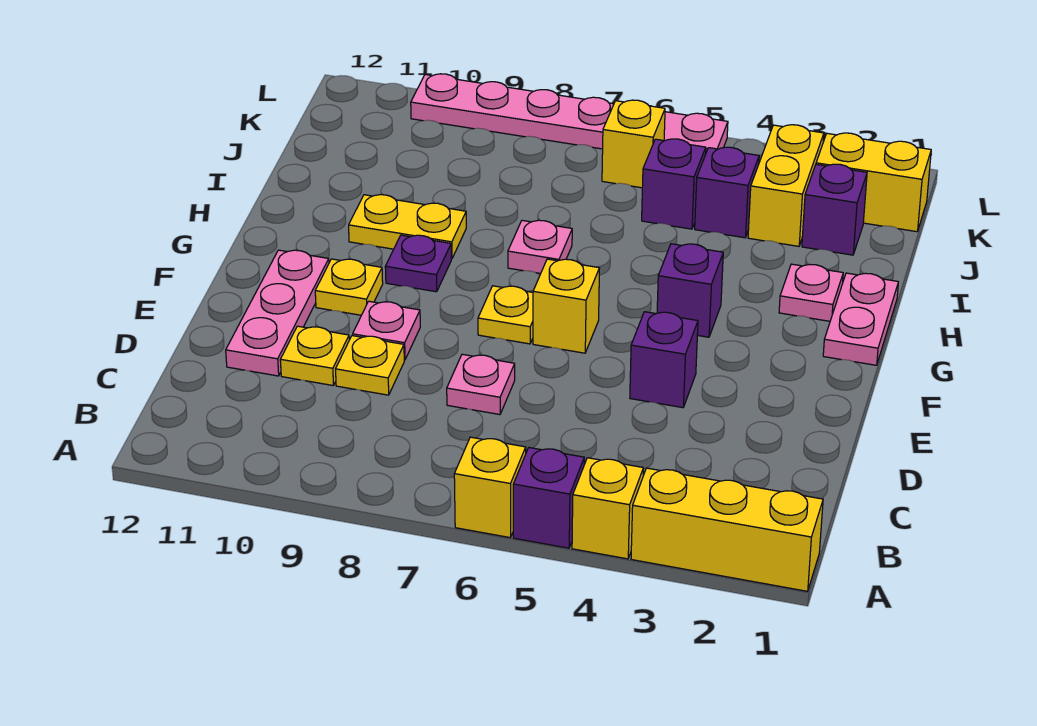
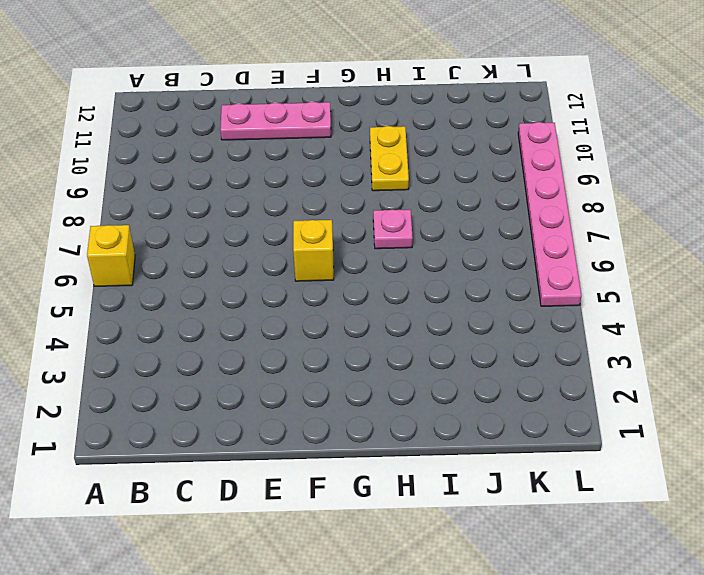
none -> yellow brick A1:A3 level 1
none -> yellow brick A4 level 1
none -> purple brick A5 level 1

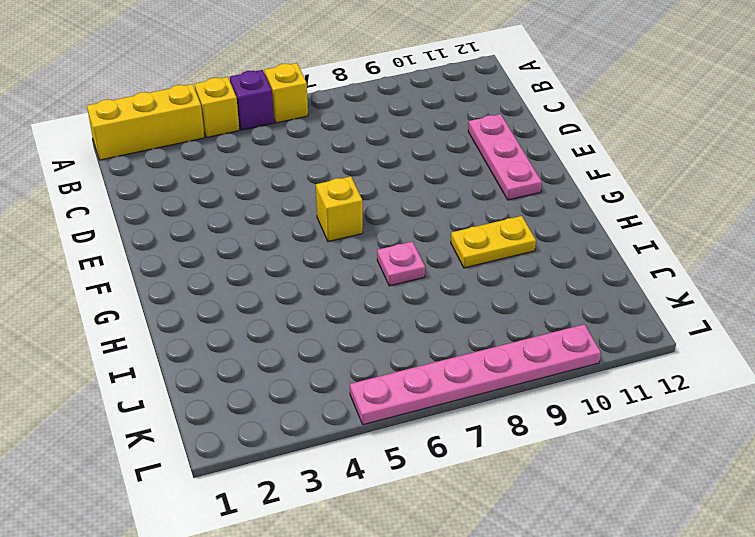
none -> pink plate D7 level 1
none -> yellow plate D9 level 1
none -> yellow plate D10 level 1

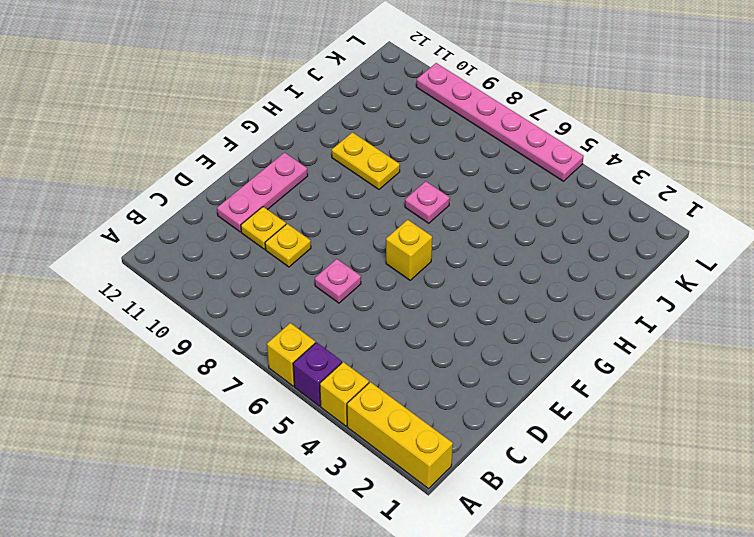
none -> purple brick E4 level 1
none -> pink plate E9 level 1
none -> yellow plate F7 level 1

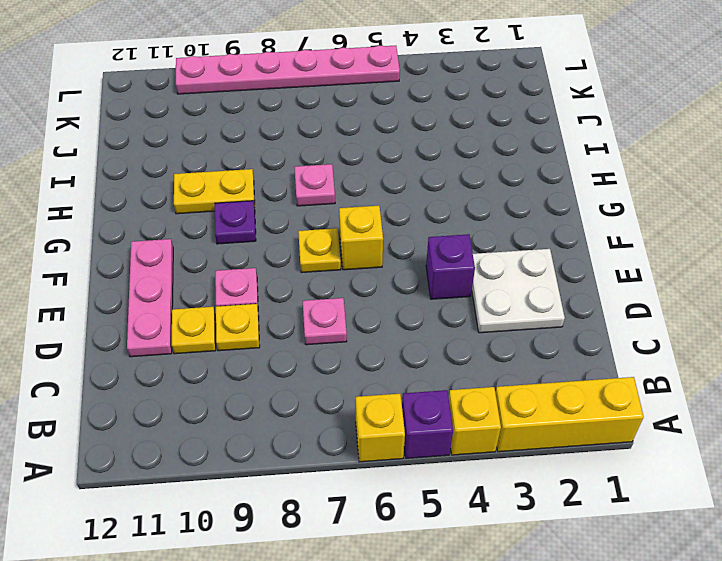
white plate D2:E3 level 1 -> none
none -> yellow plate F10 level 1
none -> pink plate G1:H1 level 1
none -> purple brick G4 level 1

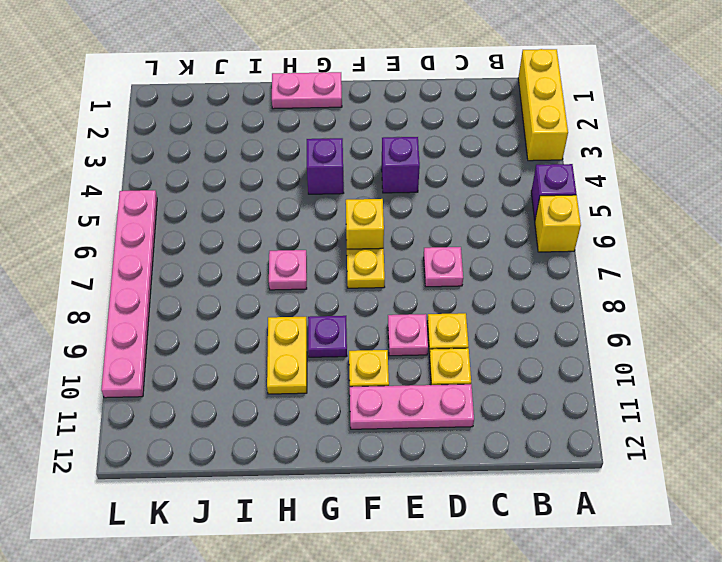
none -> yellow brick A4 level 1
none -> pink plate H2 level 1
none -> purple brick J2 level 1

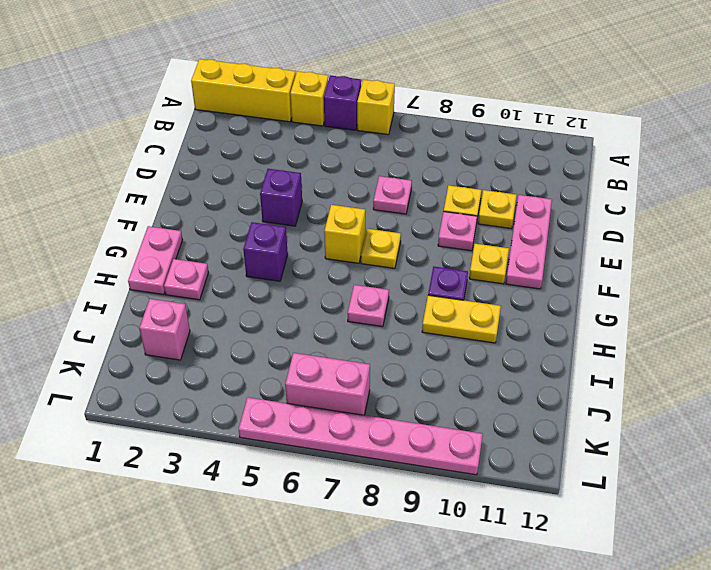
pink brick J2 level 1 -> purple brick J2 level 1
pink brick K6:K7 level 1 -> yellow brick K6 level 1
none -> yellow brick J3:K3 level 1
none -> purple brick J4 level 1
none -> purple brick J5 level 1

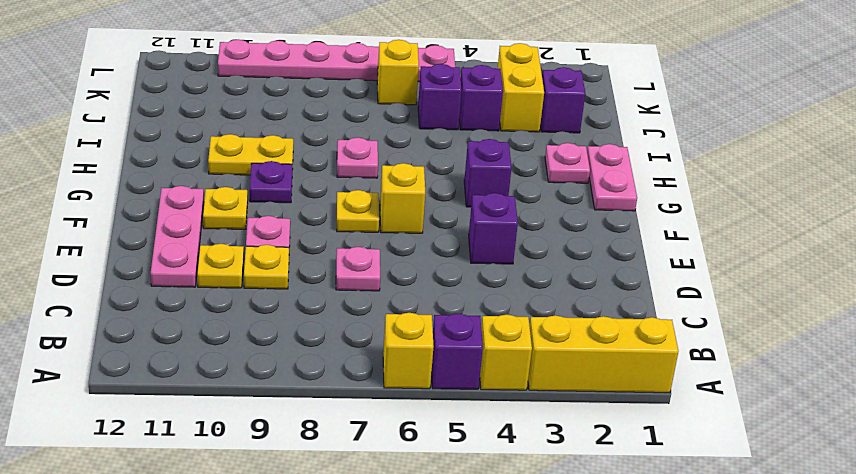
none -> yellow brick K1:K2 level 1

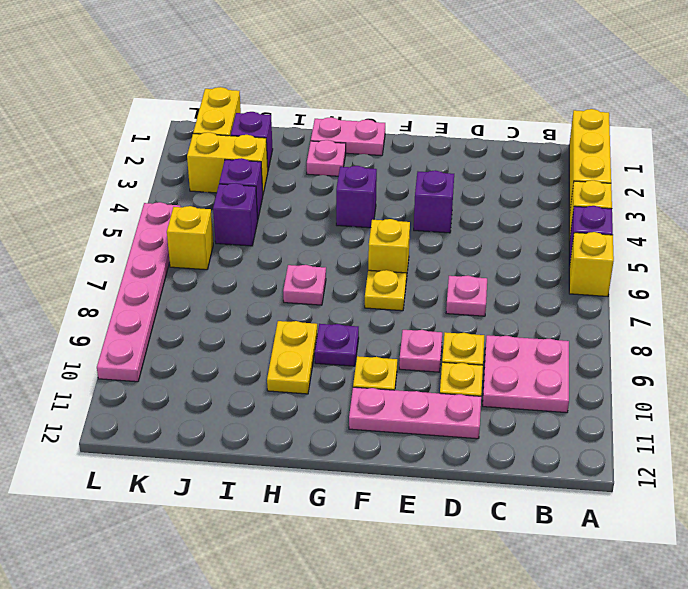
pink plate B9:C10 level 1 -> none

